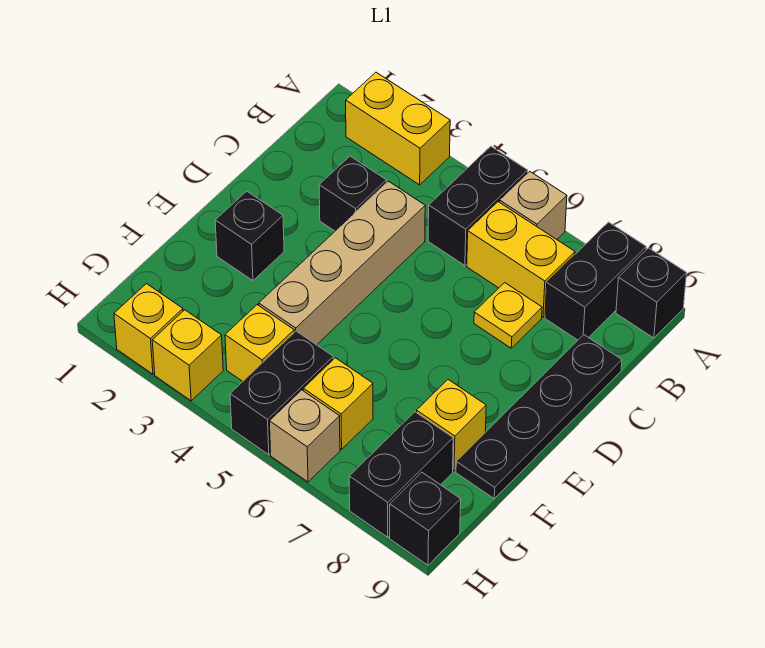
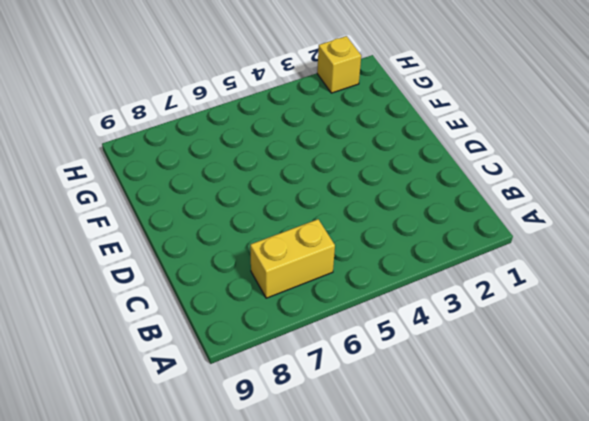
none -> yellow brick A2:A3 level 1
none -> black brick A5:B5 level 1
none -> tan brick A6 level 1

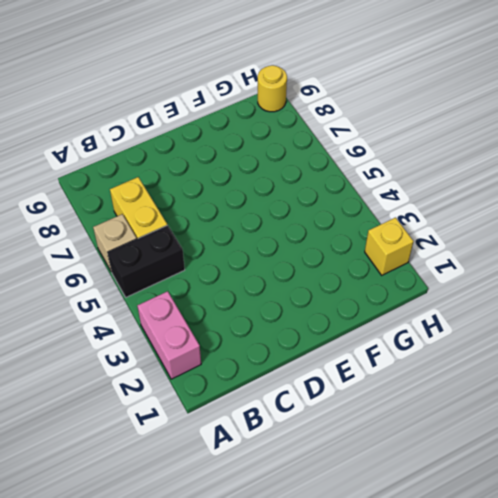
pink brick A2:A3 level 1 -> yellow brick A2:A3 level 1
yellow round brick H9 level 1 -> black brick H9 level 1
none -> black brick A8:B8 level 1
none -> black brick A9 level 1
none -> black brick C3 level 1

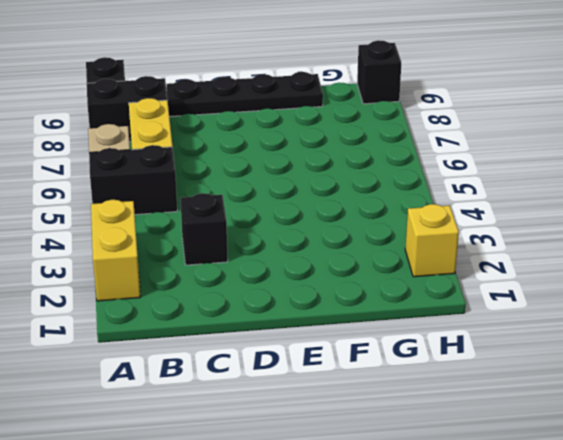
none -> tan brick C4:F4 level 1
none -> yellow plate C7 level 1
none -> black brick E2 level 1

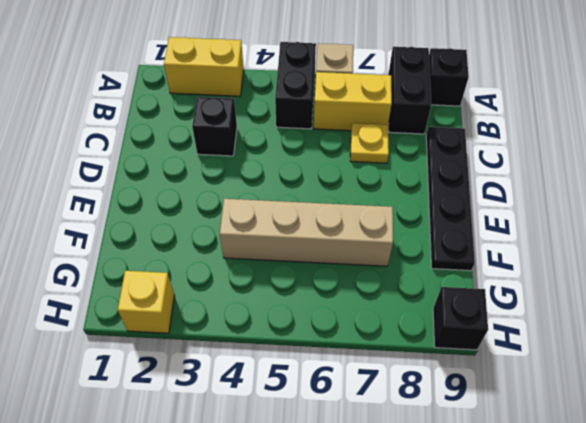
tan brick F4:F7 level 1 -> tan brick C4:F4 level 1
none -> black brick E2 level 1
none -> yellow brick F8 level 1
none -> yellow brick G4 level 1

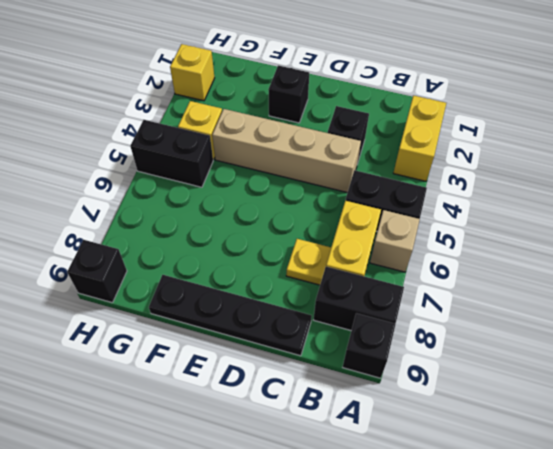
none -> yellow brick F8 level 1
none -> yellow brick G6 level 1
none -> black brick G8:H8 level 1

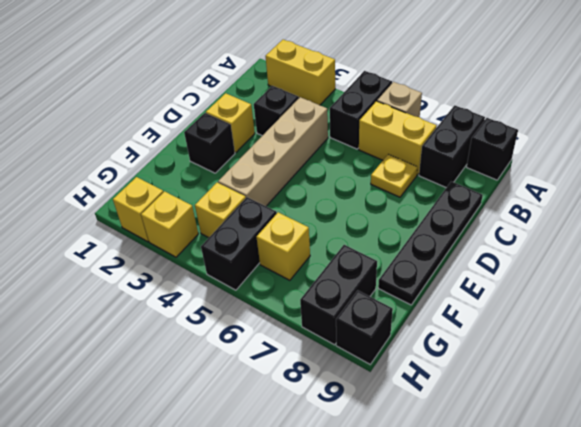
yellow brick D2 level 1 -> yellow brick F8 level 1
none -> tan brick H6 level 1

